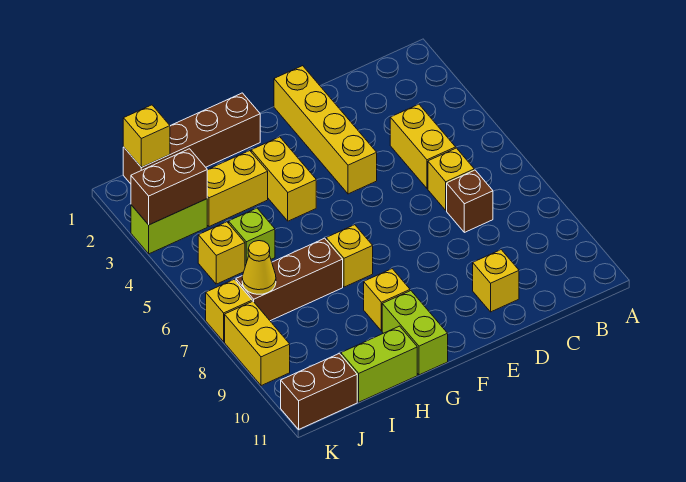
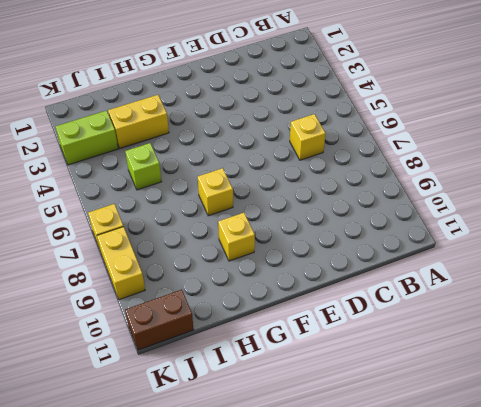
none -> yellow brick C4:C5 level 1
none -> brown brick C7 level 1
none -> yellow brick D10 level 1

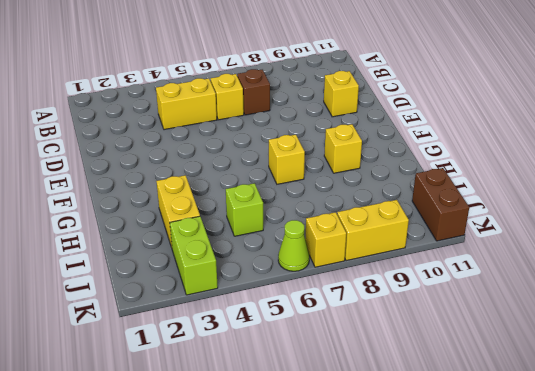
lime cone K6 level 1 -> none
none -> yellow brick E1:E4 level 1
none -> brown brick G1:J1 level 1
none -> yellow brick G3:G4 level 1

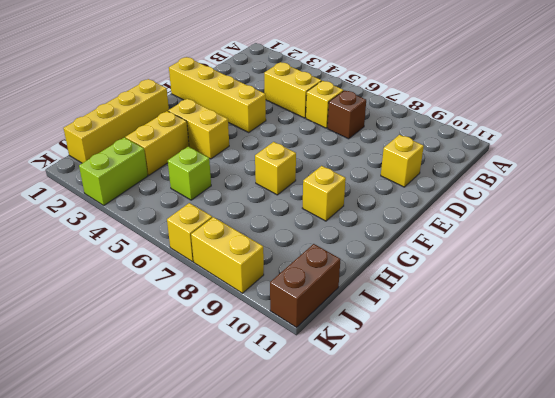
yellow brick G1:J1 level 1 -> brown brick G1:J1 level 1
none -> lime brick G10:G11 level 1
none -> brown brick H7:J7 level 1
none -> lime brick H11:I11 level 1

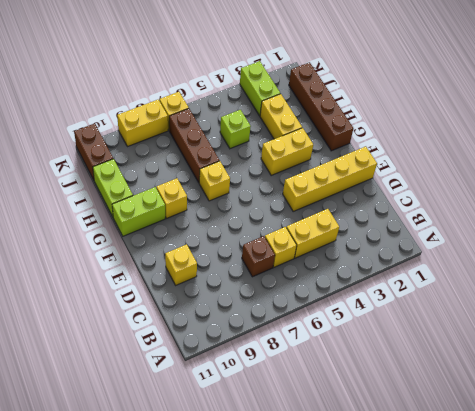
none -> yellow brick J5 level 1
none -> yellow brick J1 level 2
none -> brown brick J3:K3 level 2

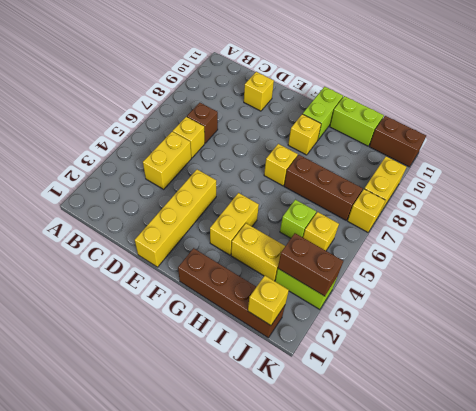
none -> yellow cone J7 level 2

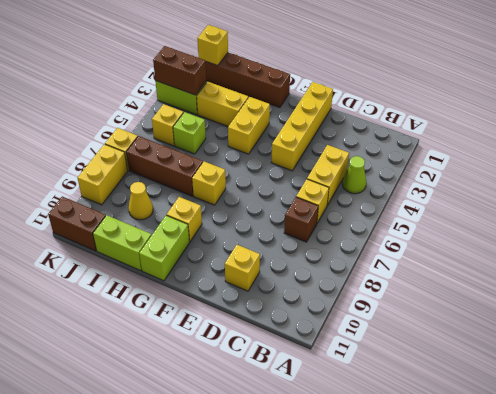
lime cone B4 level 1 -> none
yellow cone I9 level 1 -> yellow cone J7 level 2

